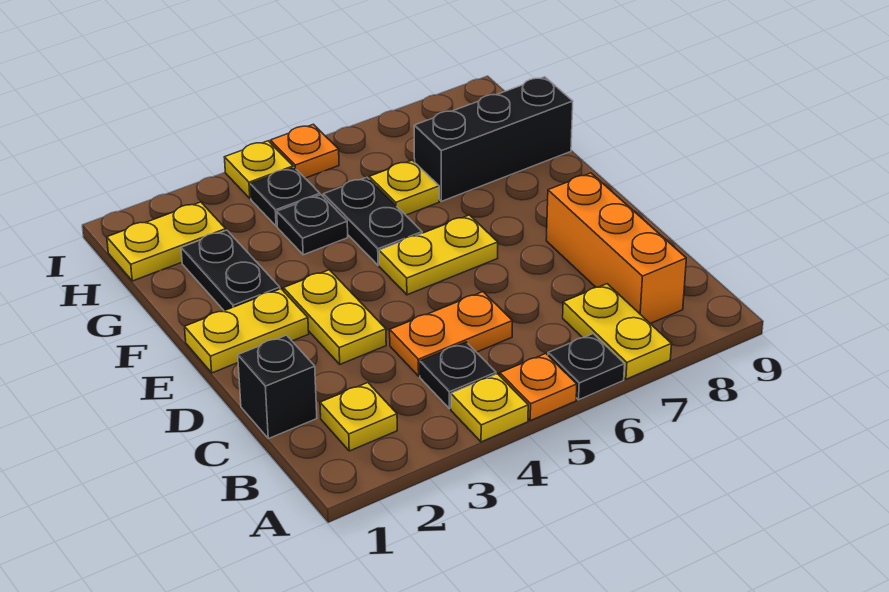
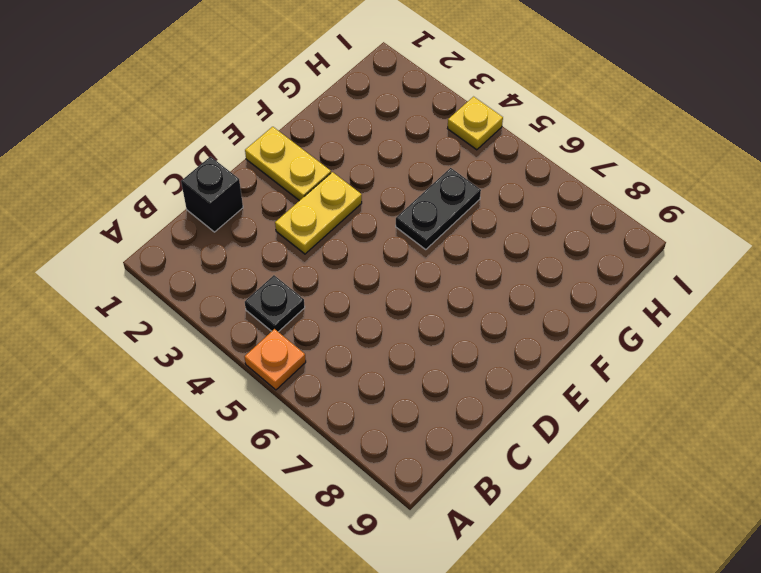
none -> yellow plate A4 level 1
none -> black plate A6 level 1
none -> yellow plate A7:B7 level 1

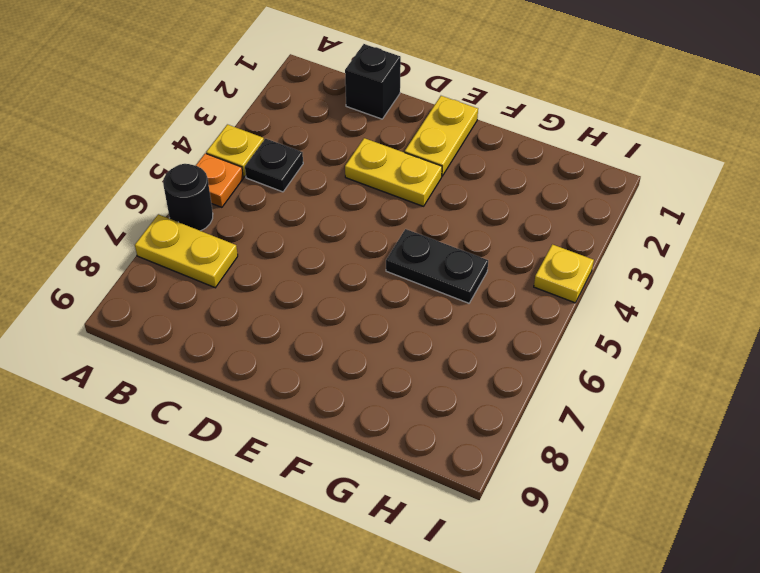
black round brick A6 level 1 -> black plate A6 level 1
none -> yellow plate B2 level 1
none -> orange brick B8:D8 level 1
none -> orange plate C4:C5 level 1

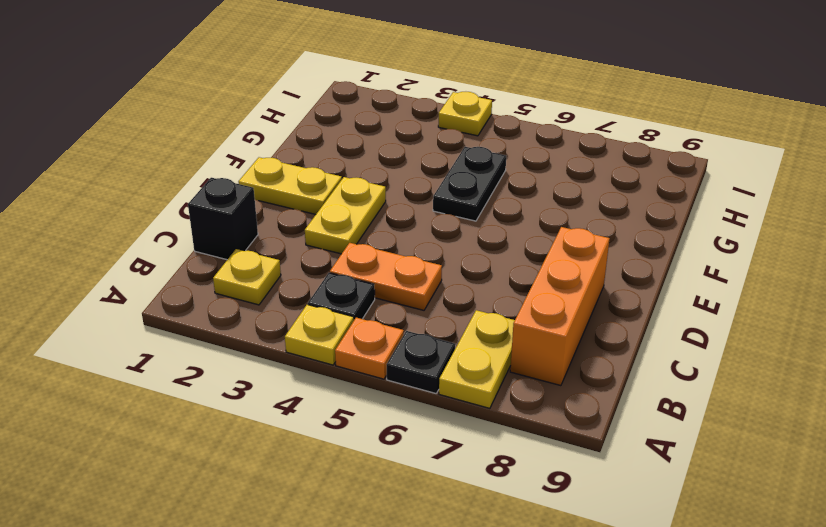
none -> yellow plate E5:E6 level 1
none -> black plate F2:G2 level 1
none -> black plate G4 level 1

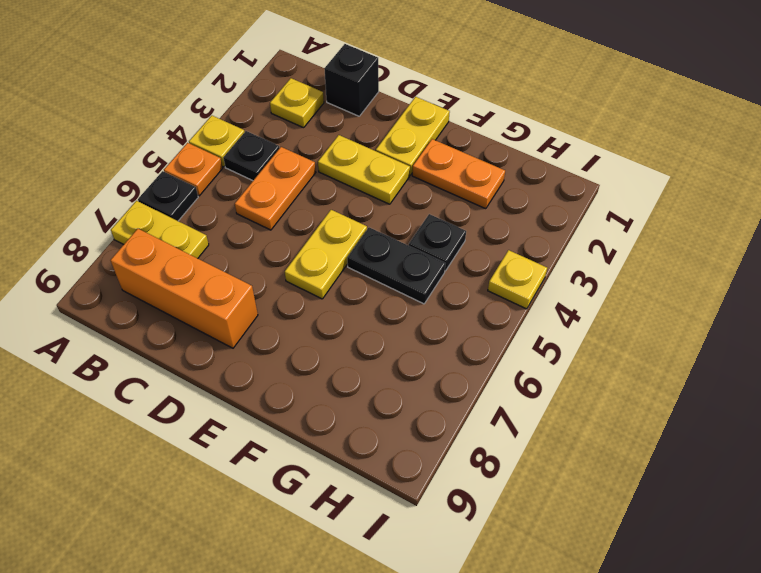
orange plate F2:G2 level 1 -> black plate F2:G2 level 1
none -> yellow plate G6 level 1
none -> black brick G7:G9 level 1
none -> yellow plate H1:H2 level 1

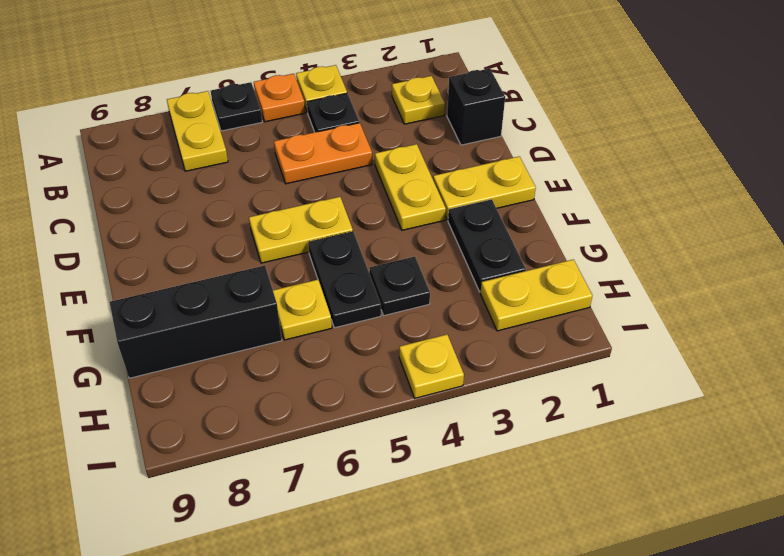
none -> orange brick B8:D8 level 1
none -> black plate H4 level 1
none -> orange plate I5 level 1

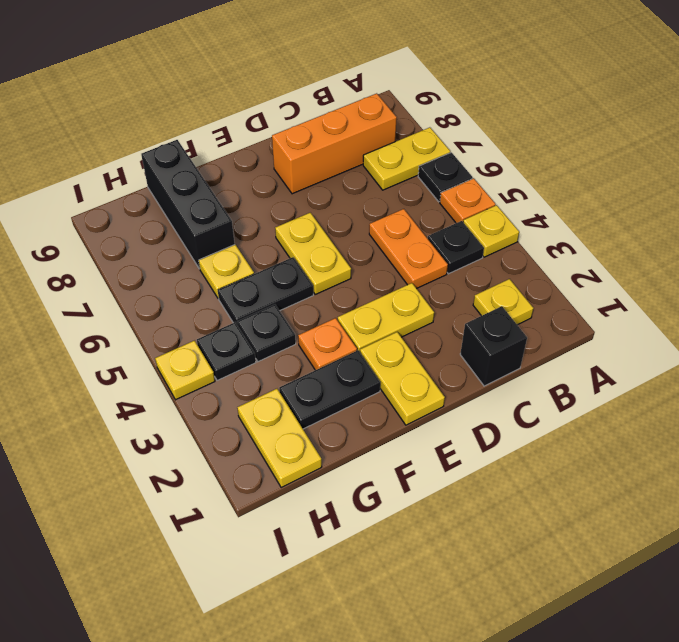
orange plate F3 level 1 -> orange plate I5 level 1

